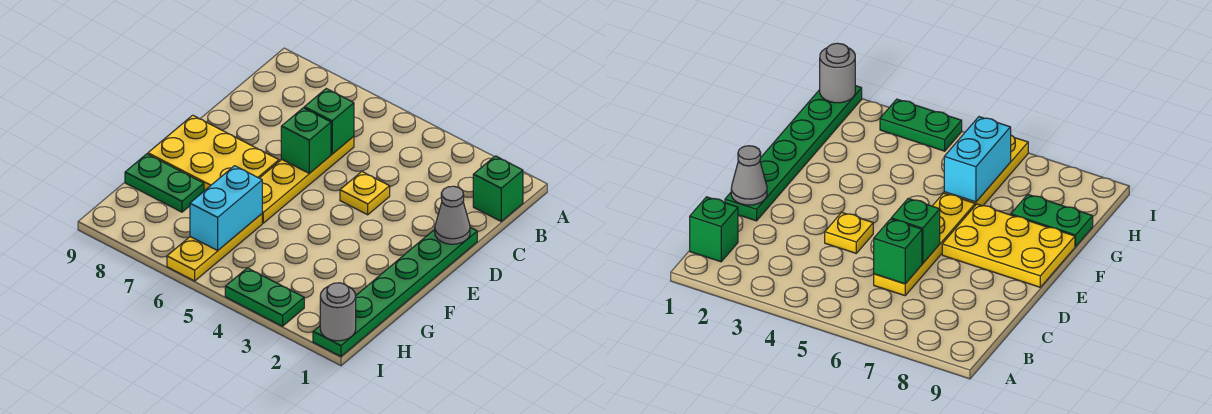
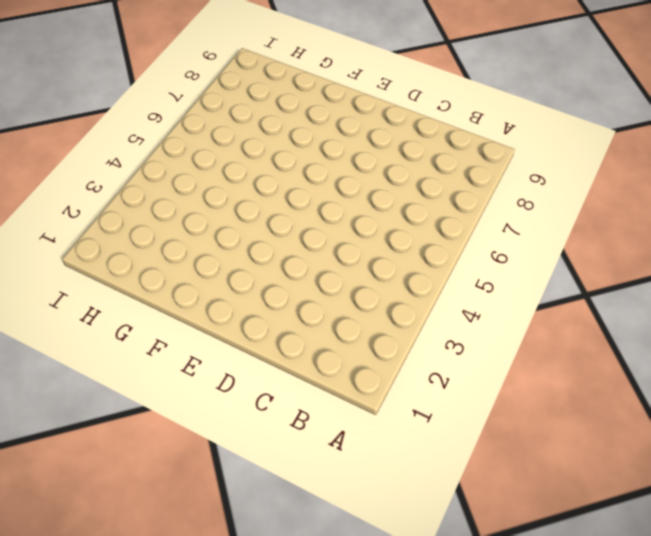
none -> green brick B1 level 1
none -> yellow plate C6:F6 level 1
none -> green plate D1:I1 level 1

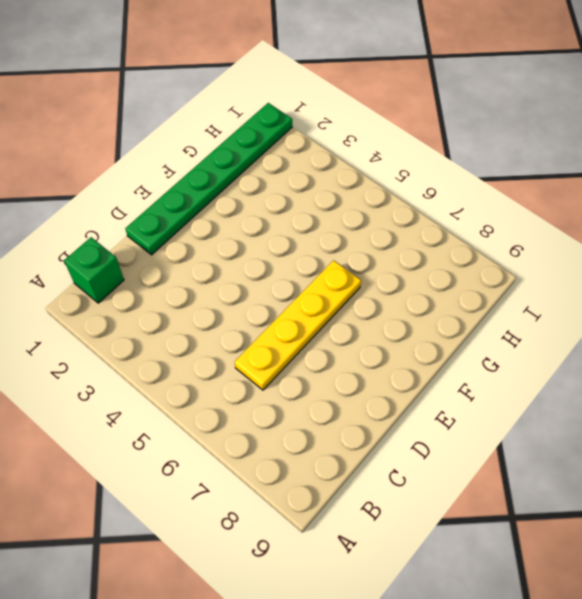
none -> yellow plate D4 level 1
none -> yellow plate E7:F9 level 1
none -> yellow plate G6:I6 level 1

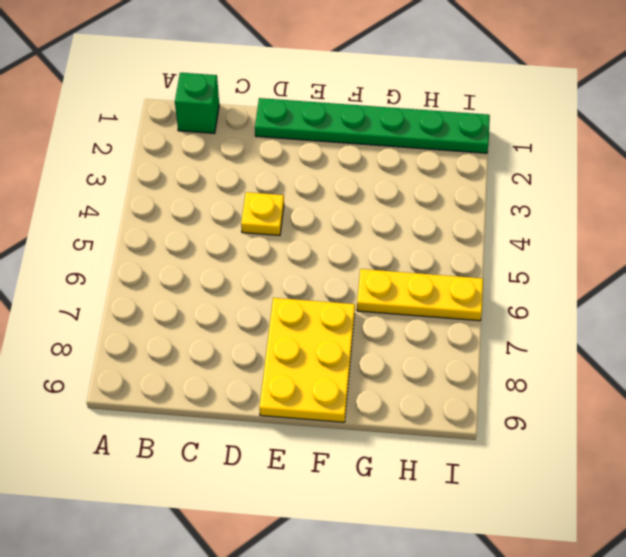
none -> yellow plate C6:F6 level 1
none -> green plate G8:G9 level 1
none -> green plate I3:I4 level 1

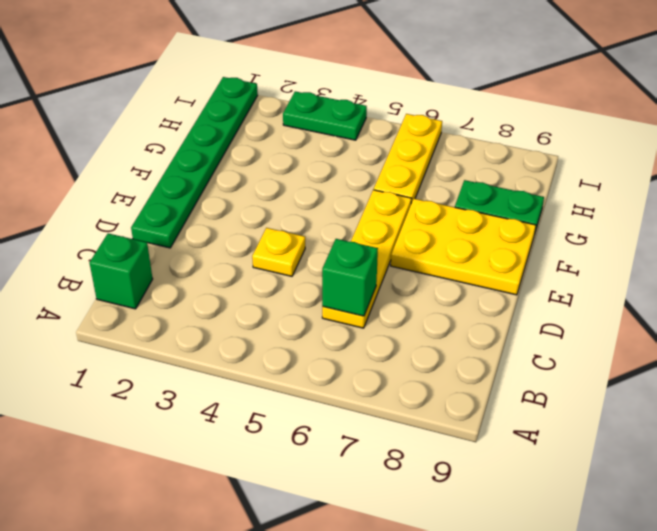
none -> grey cone D1 level 2
none -> green brick D6 level 2
none -> cyan brick G6:H6 level 2

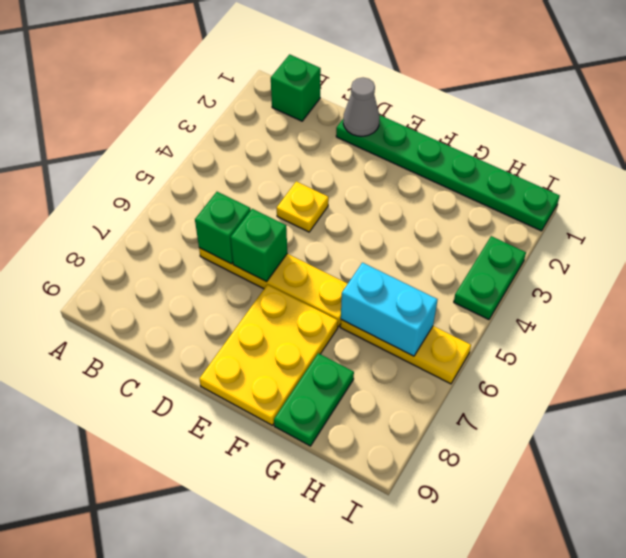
none -> grey round brick I1 level 2

